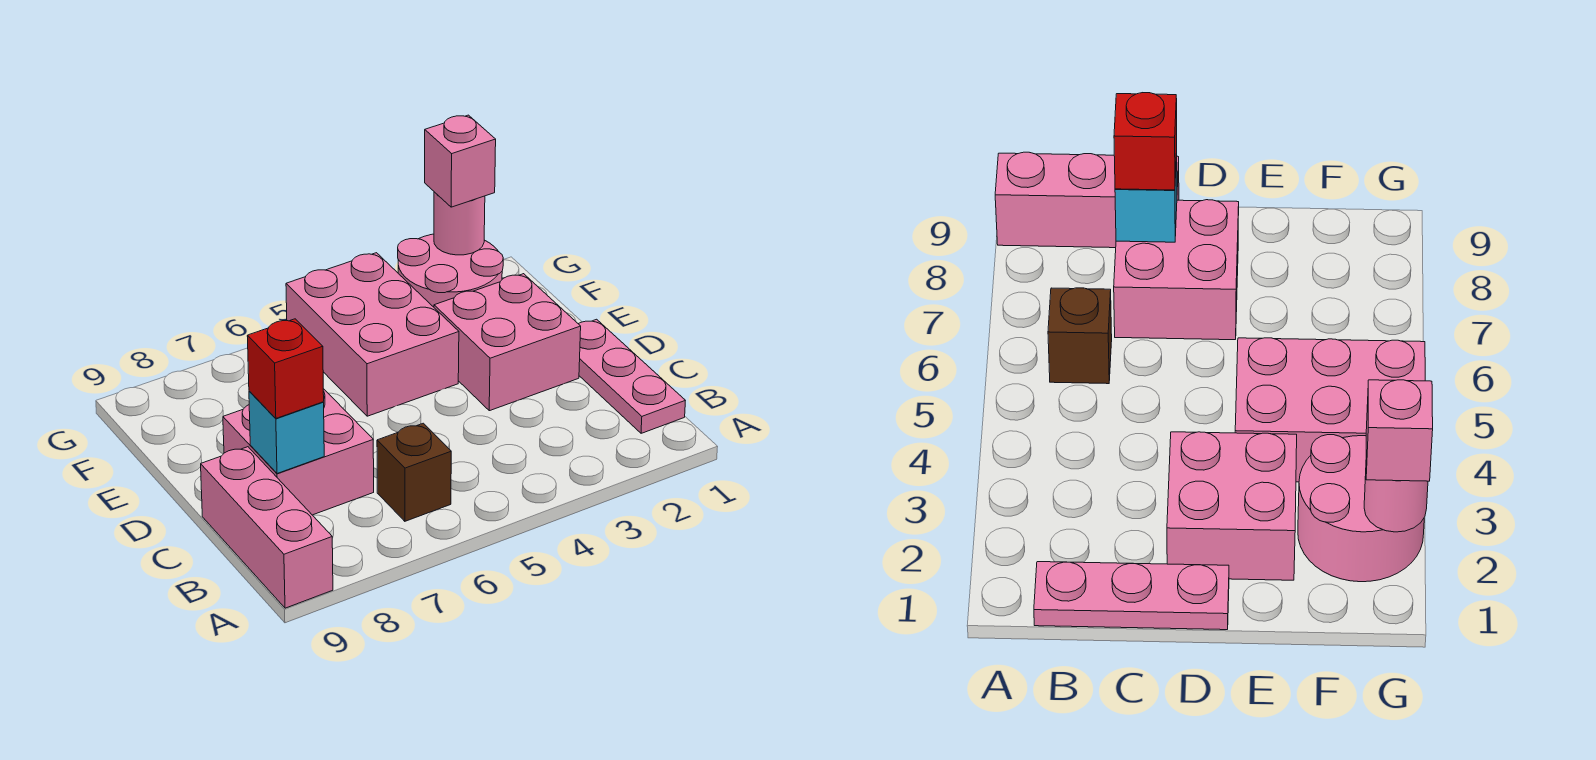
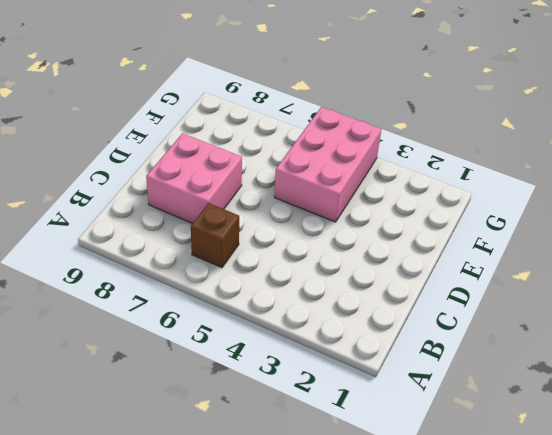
none -> pink brick A9:C9 level 1
none -> pink plate B1:D1 level 1

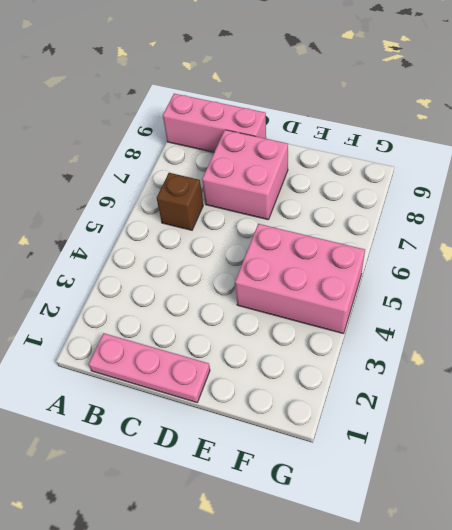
none -> pink brick D2:E3 level 1
none -> pink round brick F2:G3 level 1

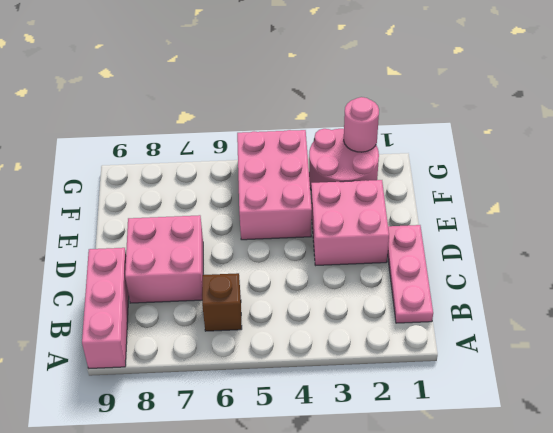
none -> cyan brick C8 level 2
none -> red brick C8 level 3

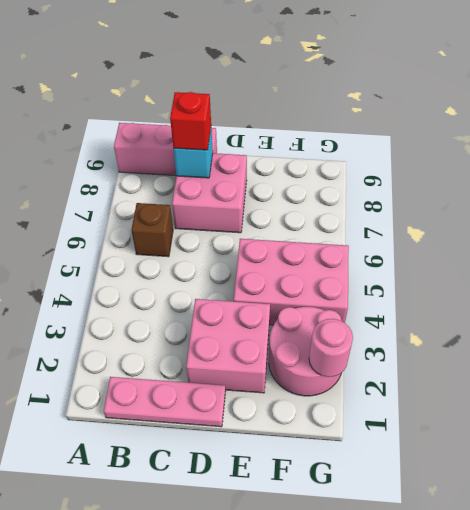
none -> pink brick G2 level 3

